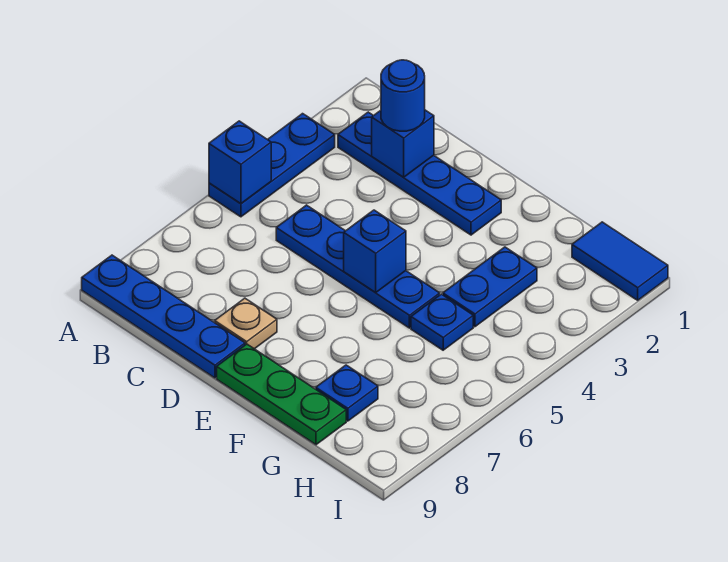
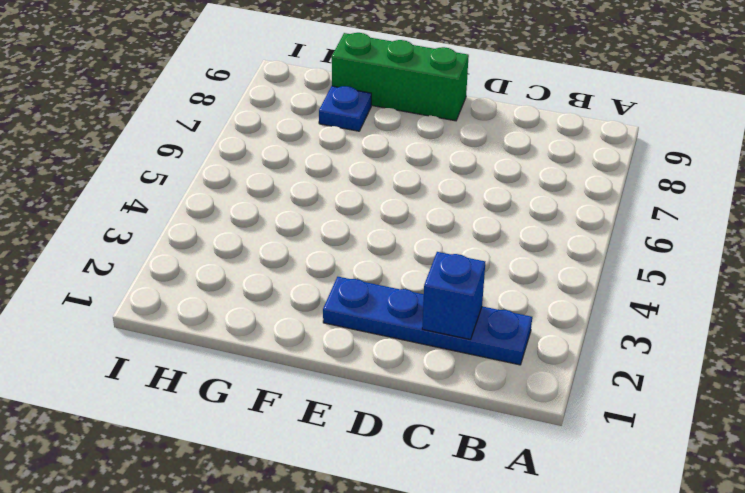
green brick E9:G9 level 1 -> green plate E9:G9 level 1
none -> blue plate A3:A5 level 1
none -> blue plate A9:D9 level 1
none -> blue plate C5:F5 level 1

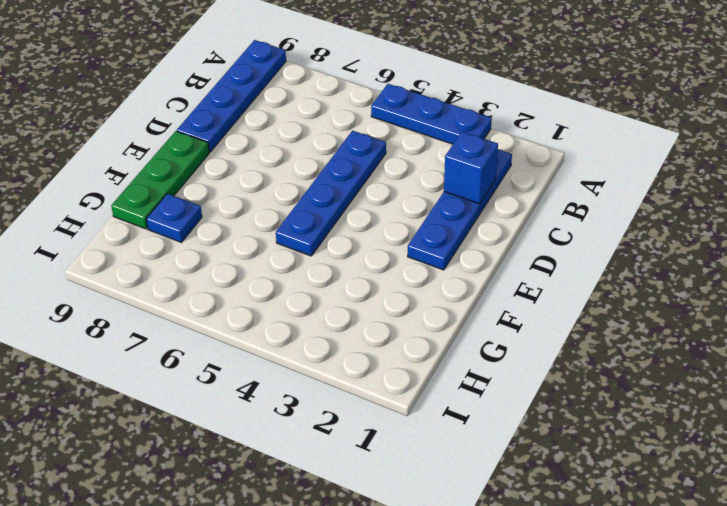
none -> tan plate D8 level 1
none -> blue plate G3:G4 level 1
none -> blue plate G5 level 1

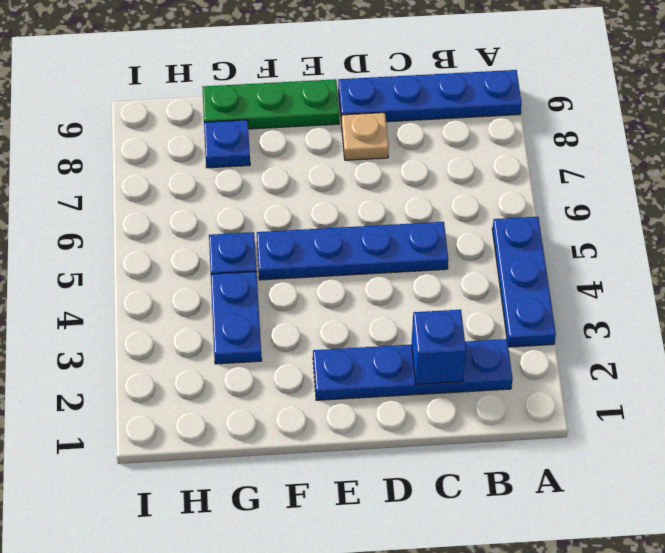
none -> blue tile H1:I1 level 1
none -> blue brick A5 level 2
none -> blue brick E5 level 2

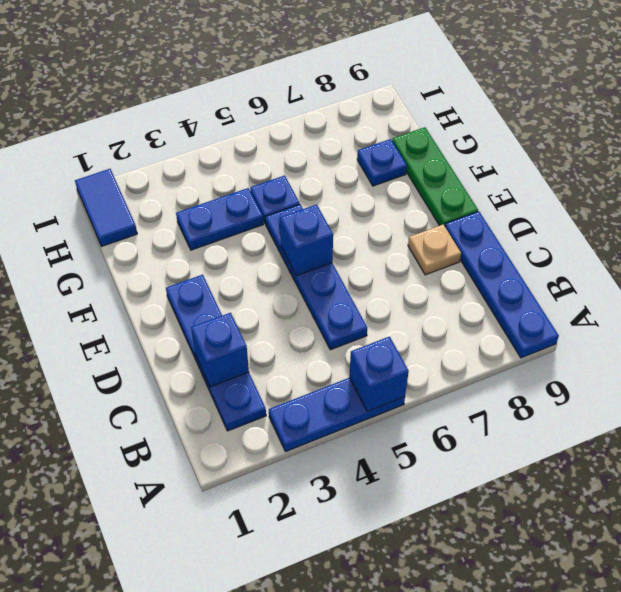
none -> blue round brick C2 level 3

